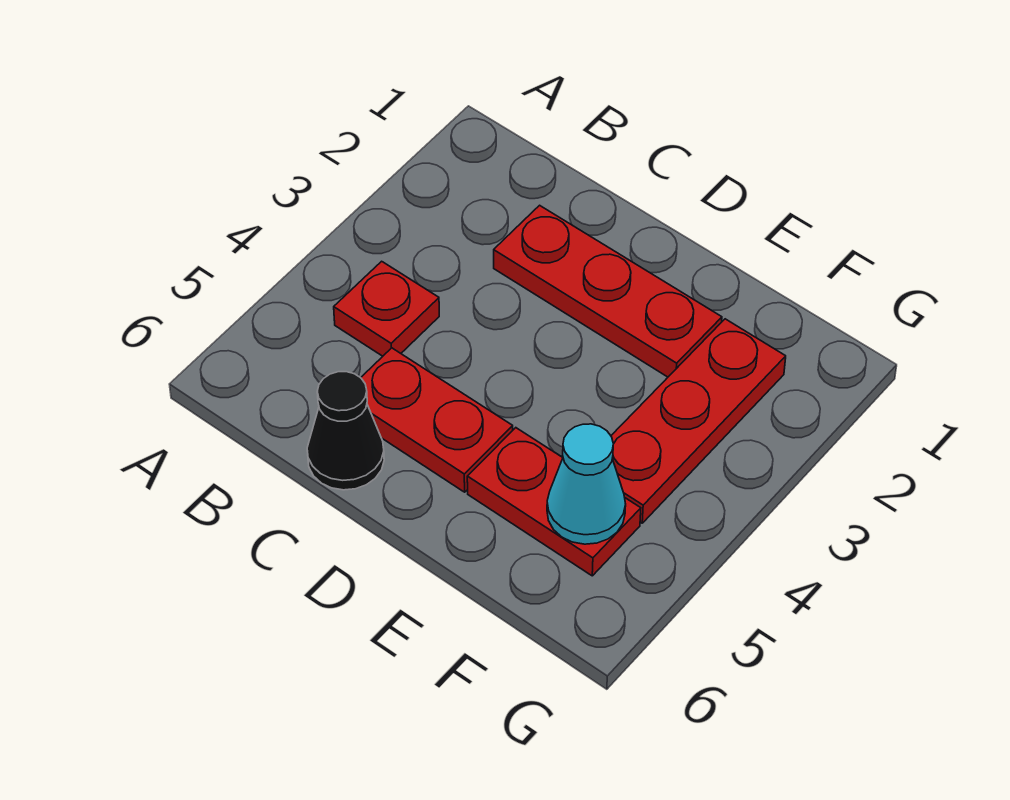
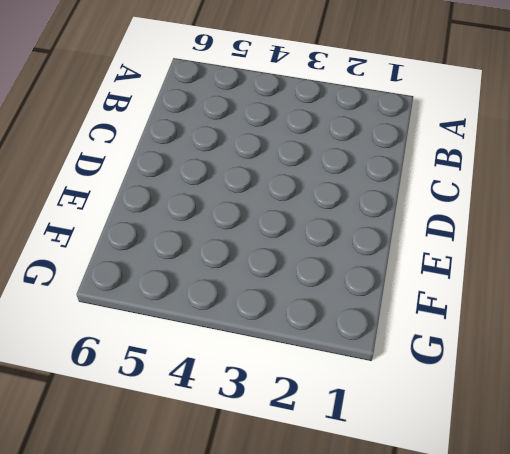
none -> red plate B4 level 1
none -> red plate C2:E2 level 1

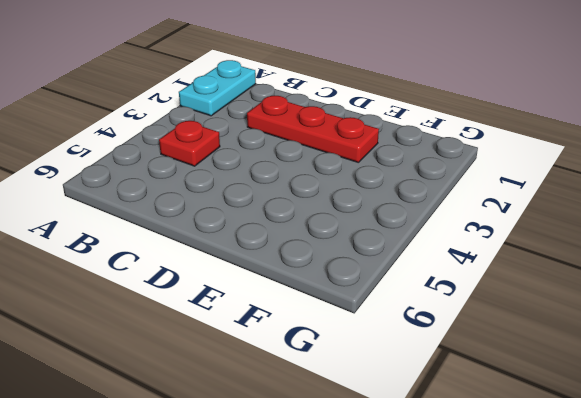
cyan plate A1:A2 level 1 -> none
none -> red plate C5:D5 level 1
none -> black cone C6 level 1

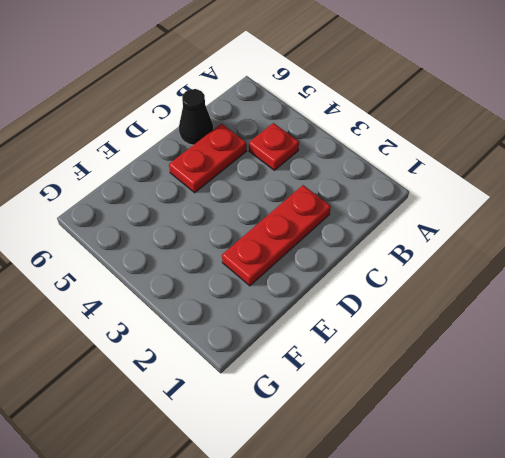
none -> red plate E5:F5 level 1
none -> red plate F2:F4 level 1

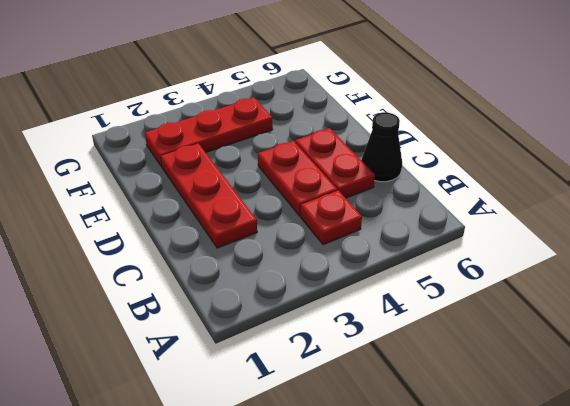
red plate C4:D4 level 1 -> red plate E5:F5 level 1
none -> cyan cone F5 level 2

